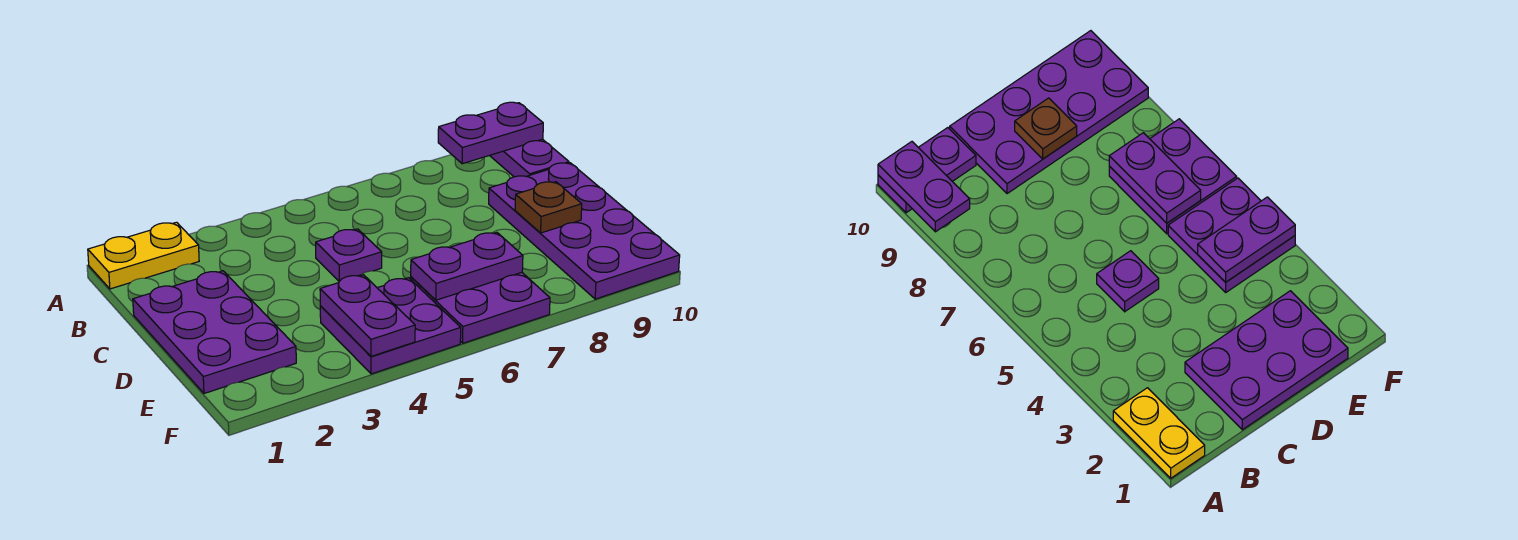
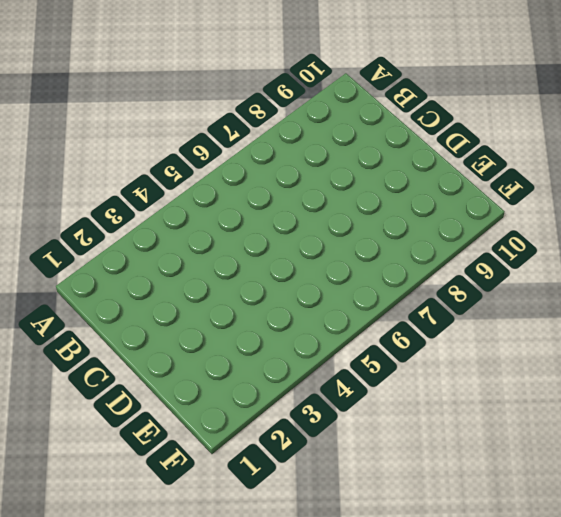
none -> yellow plate A1:A2 level 1
none -> purple plate A10:B10 level 1

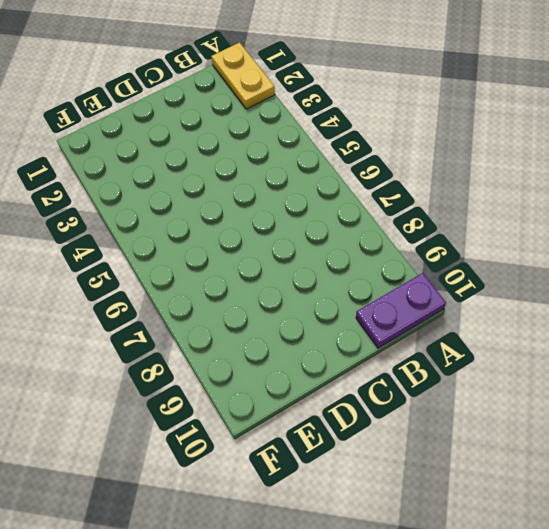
none -> purple plate C1:E2 level 1
none -> purple plate C5 level 1

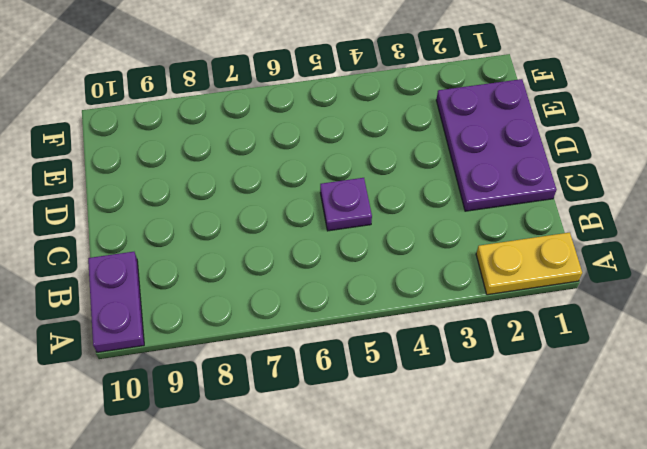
none -> purple plate C9:F10 level 1
none -> purple plate E4:F5 level 1

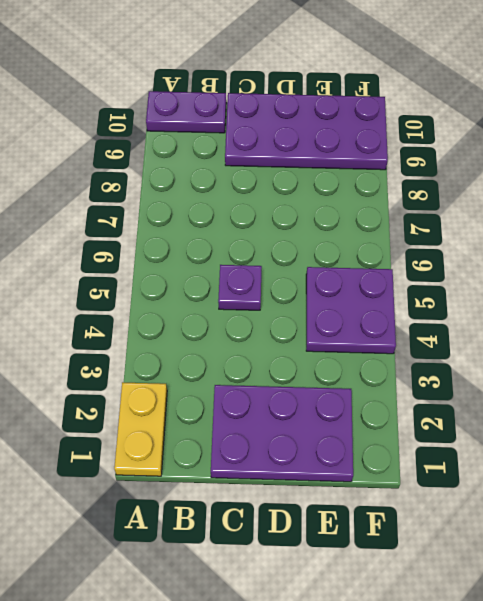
none -> purple plate E6:F7 level 1
none -> purple plate A9:A10 level 2

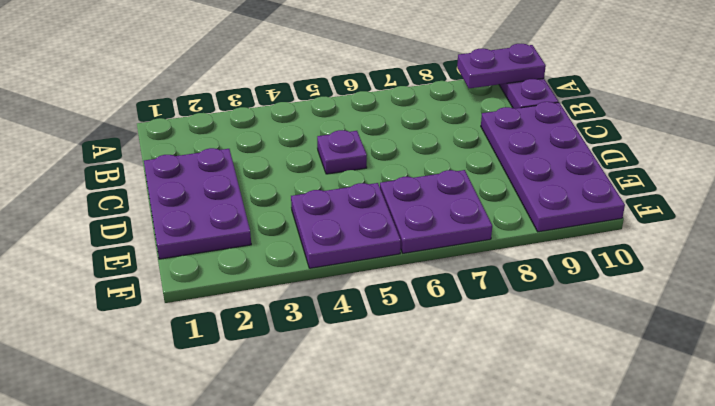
none -> yellow plate A1:A2 level 1
none -> brown plate D9 level 2

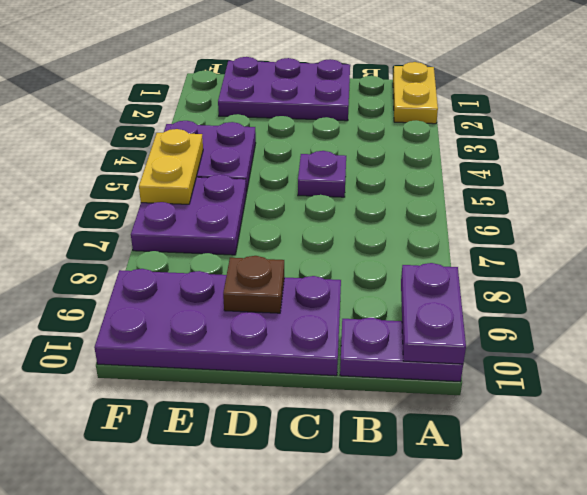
yellow plate F5:F6 level 2 -> none
none -> purple plate E4:F4 level 2
none -> purple plate E6:E7 level 2

